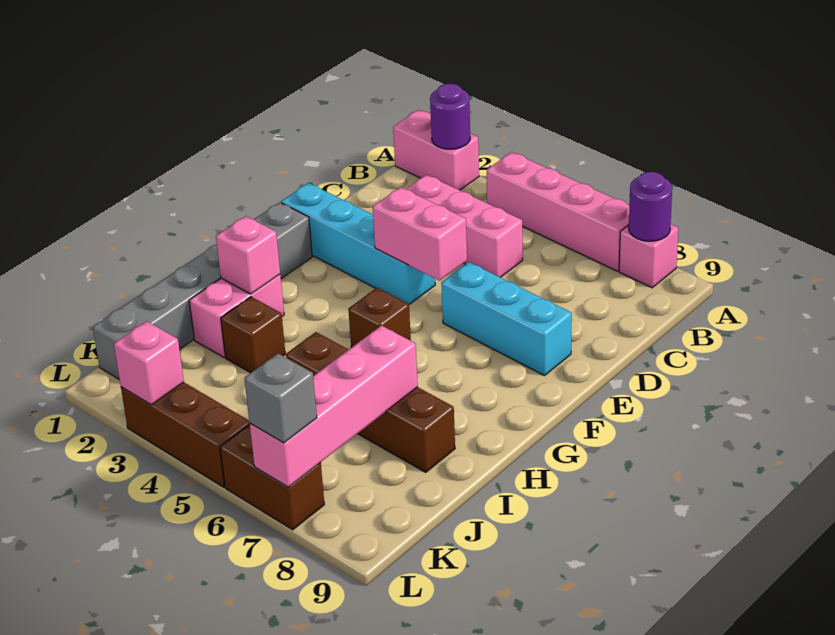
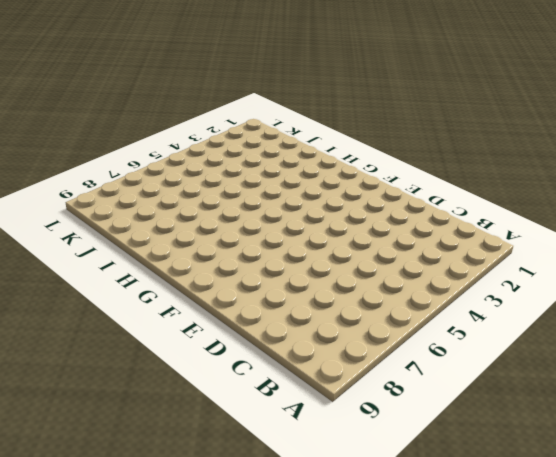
none -> pink brick A1:A2 level 1
none -> pink brick A4:A7 level 1
none -> pink brick A8 level 1

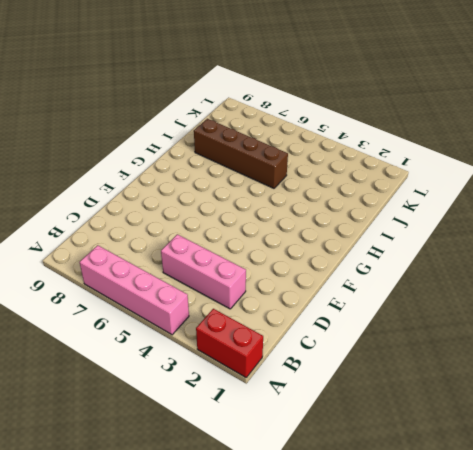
red brick A1:A2 level 1 -> pink brick A1:A2 level 1
none -> pink brick A8 level 1
none -> cyan brick E1:E4 level 1
none -> cyan brick E6:E8 level 1

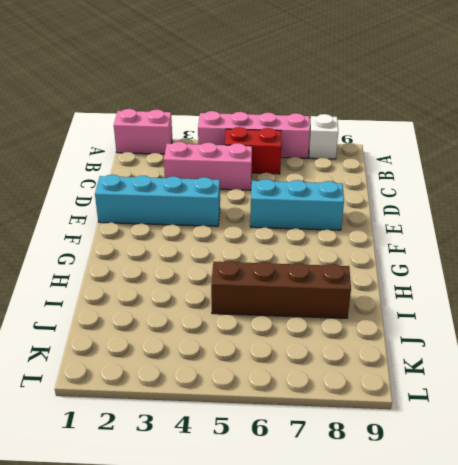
white brick A8 level 1 -> pink brick A8 level 1
red brick B5:B6 level 1 -> none
none -> grey brick F1:K1 level 1
none -> brown brick G5 level 1
none -> pink brick H2:I2 level 1

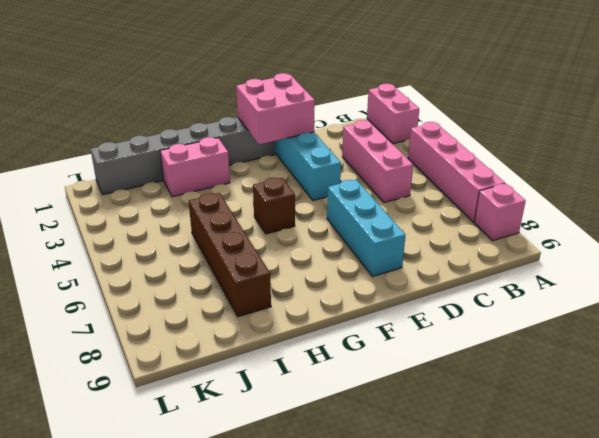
pink brick E1:F2 level 2 -> none
none -> brown brick I3 level 1
none -> brown brick L3:L5 level 1
none -> brown brick L6:L7 level 1

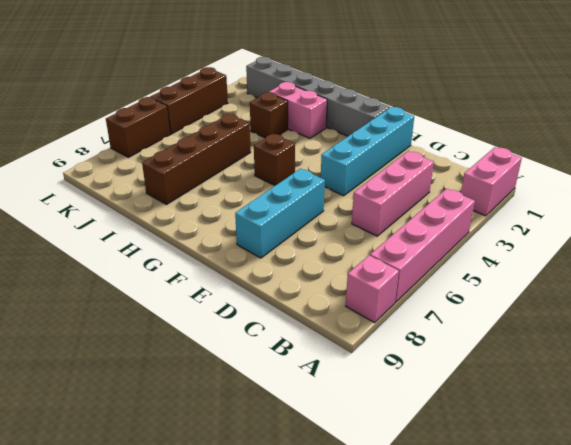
none -> purple round brick A2 level 2
none -> purple round brick A8 level 2
none -> pink brick E4:E5 level 2

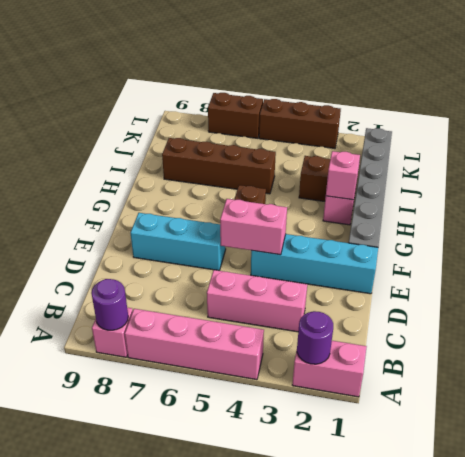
none -> pink brick I7:L7 level 2
none -> pink brick L3 level 2
none -> grey brick L7 level 3

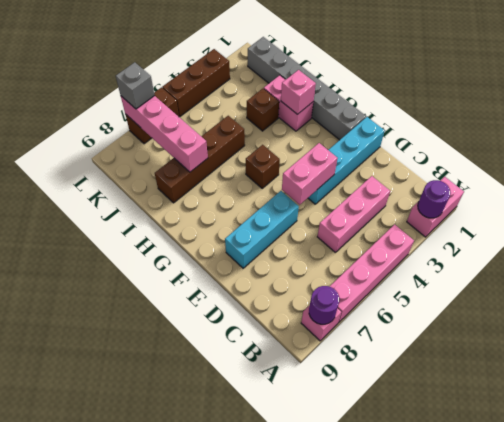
none -> pink brick L3 level 2

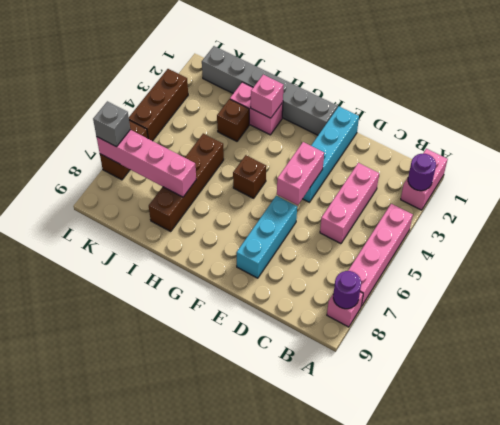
none -> pink brick L3 level 2

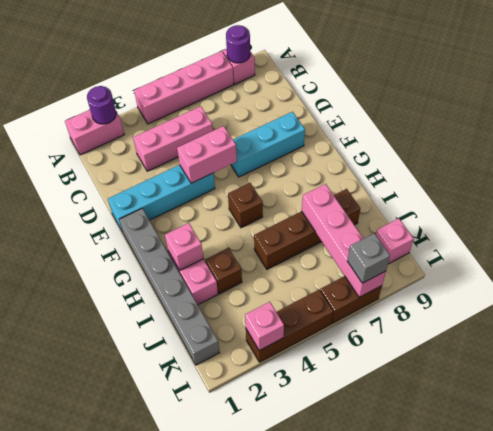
pink brick K9 level 1 -> none

